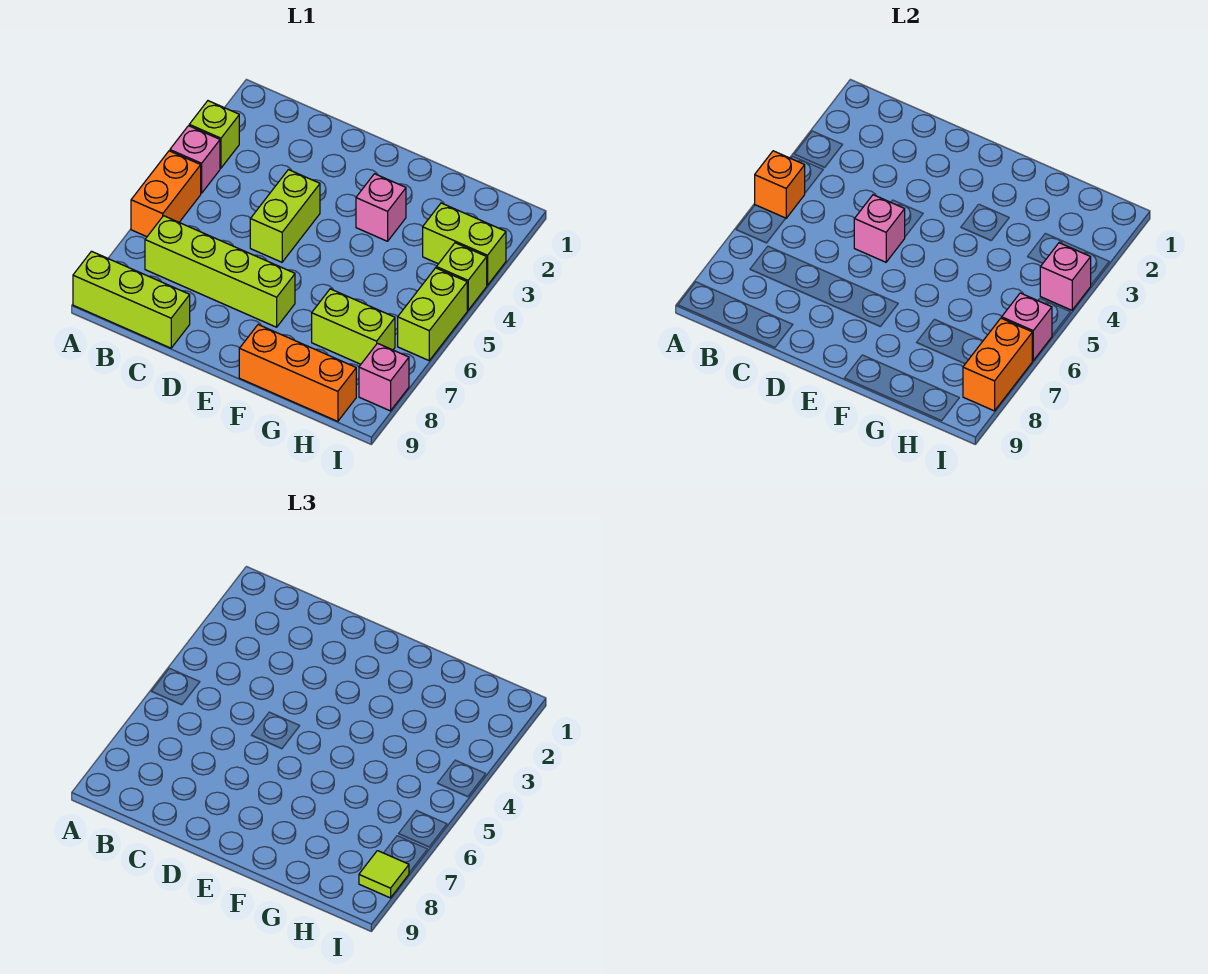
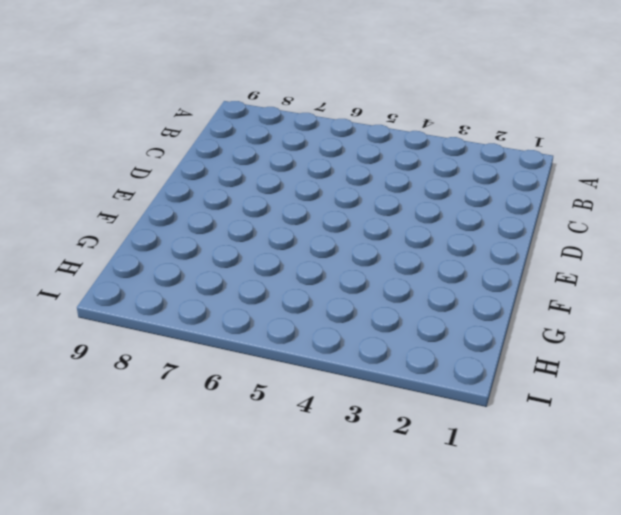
none -> lime brick A3 level 1
none -> pink brick A4 level 1
none -> orange brick A5:A6 level 1

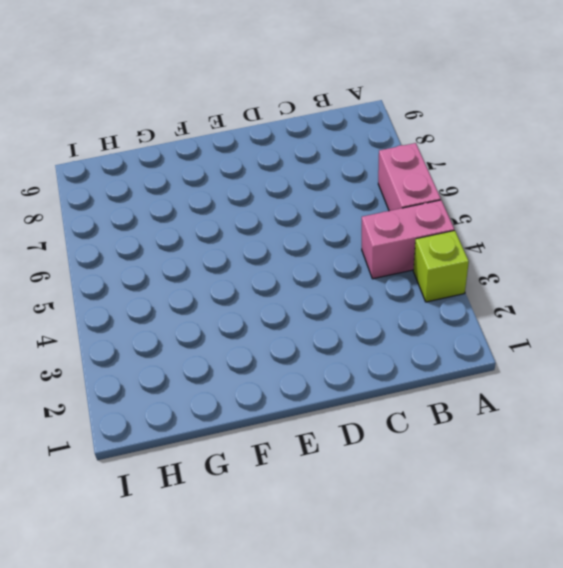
pink brick A4:B4 level 1 -> pink brick A4 level 1
pink brick A5:A6 level 1 -> orange brick A5:A6 level 1
none -> lime brick A9:C9 level 1
none -> lime brick B7:E7 level 1
none -> lime brick D4:D5 level 1

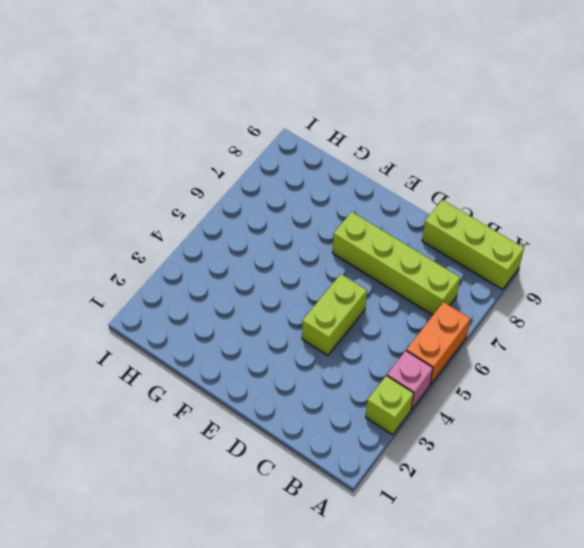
none -> pink brick F3 level 1
none -> orange brick F9:H9 level 1
none -> lime brick G7:H7 level 1

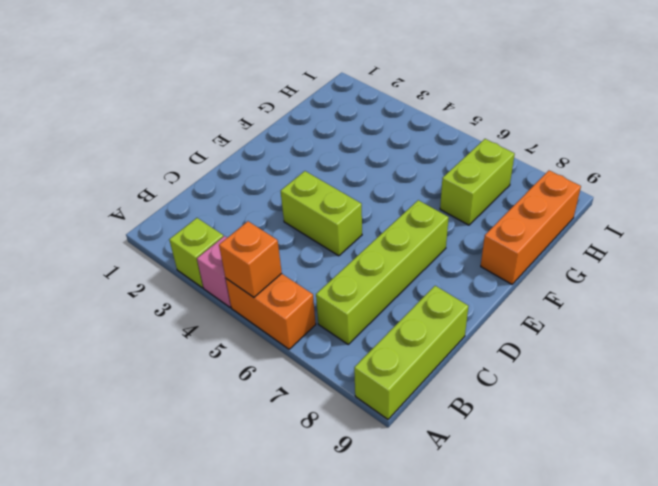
none -> pink brick F3 level 1
none -> lime brick H3:I3 level 1
none -> lime brick I4 level 1

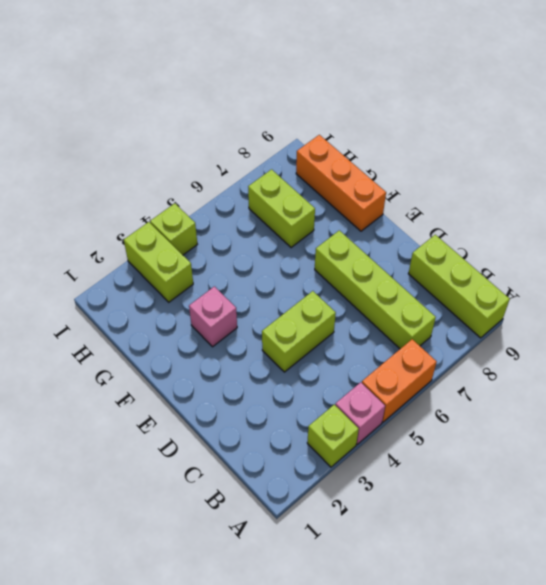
none -> lime brick I5:I6 level 1
none -> pink brick I8 level 1
none -> orange brick A5 level 2

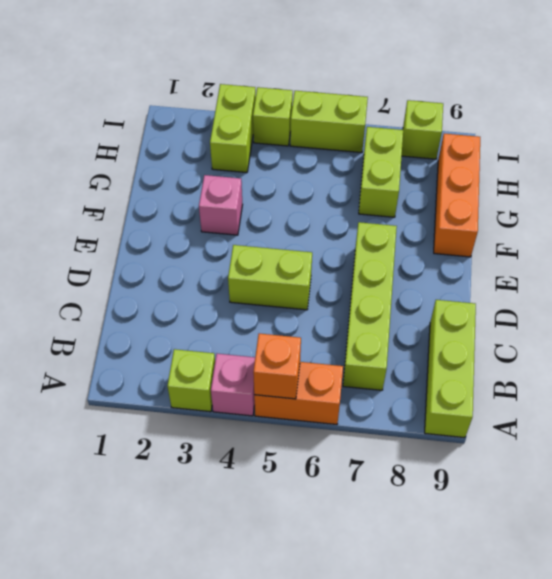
lime brick I8 level 1 -> pink brick I8 level 1
none -> pink brick D5 level 2
none -> pink brick I4 level 2
none -> pink brick I6 level 2

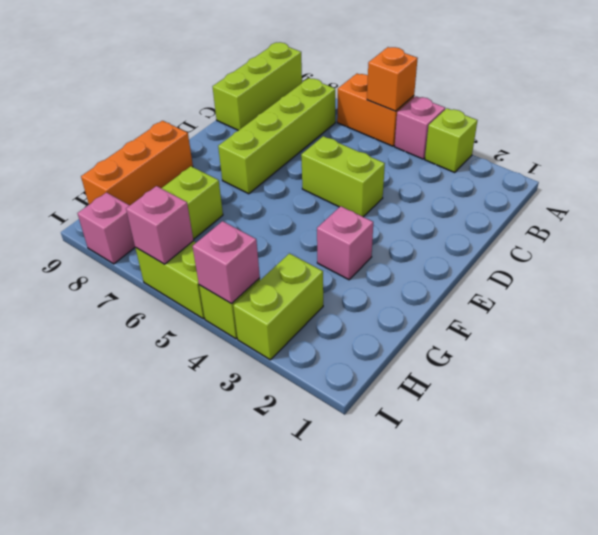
none -> pink brick D5 level 2
none -> orange brick I7:I8 level 2
none -> lime tile I8 level 3

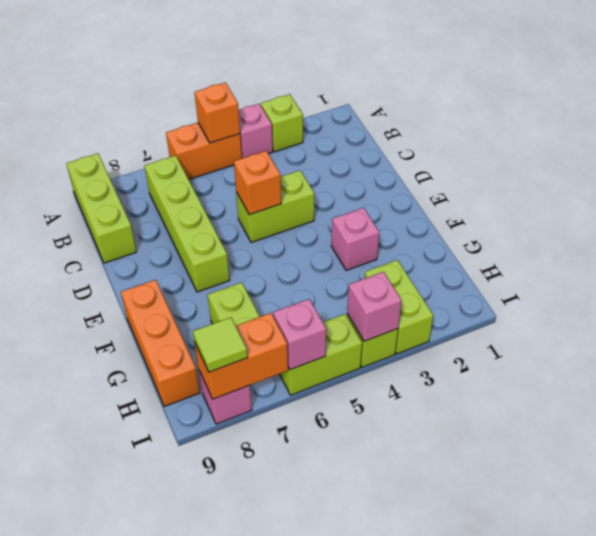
orange brick D5 level 2 -> pink brick D5 level 2

